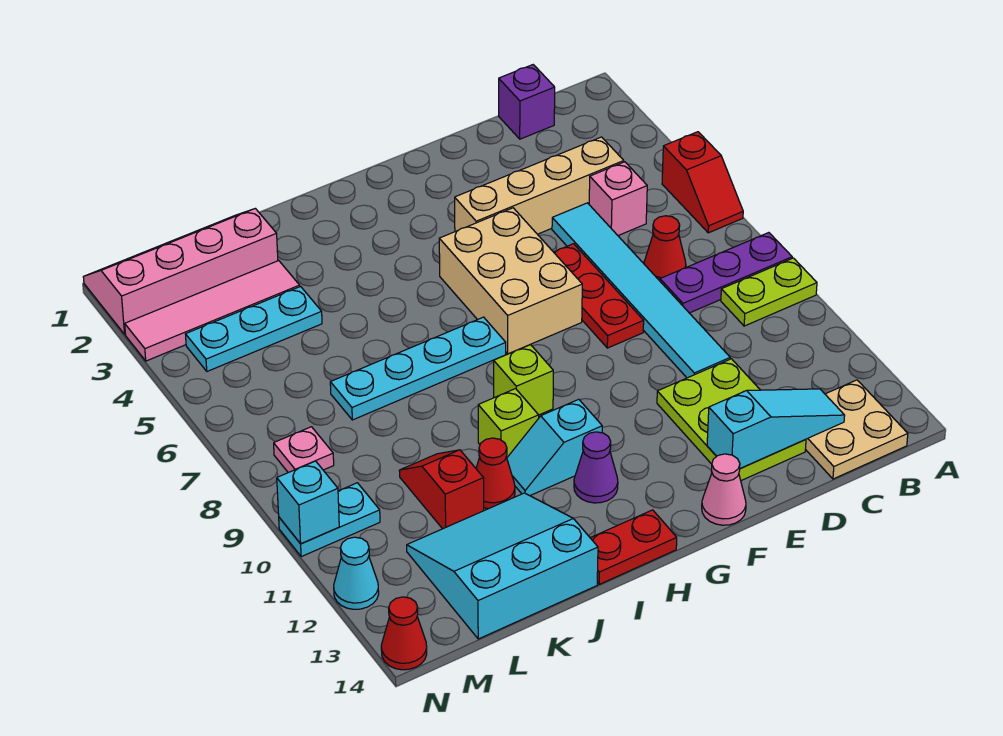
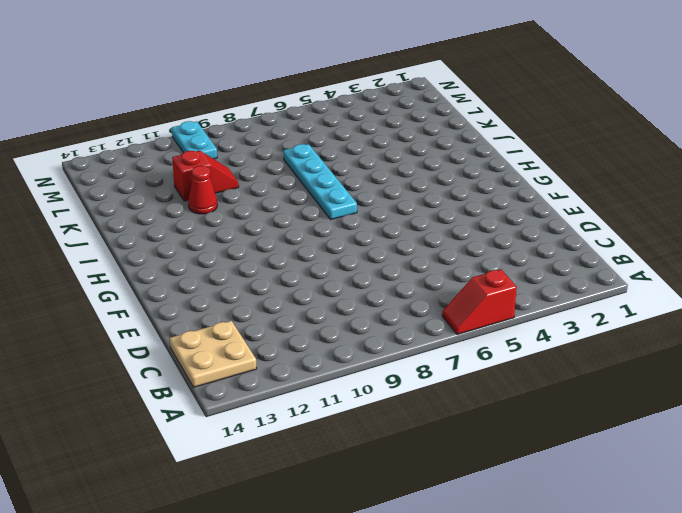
none -> purple plate A8:C8 level 1
none -> lime plate A9:B9 level 1
none -> purple brick C1 level 1
none -> tan brick C4:F4 level 1

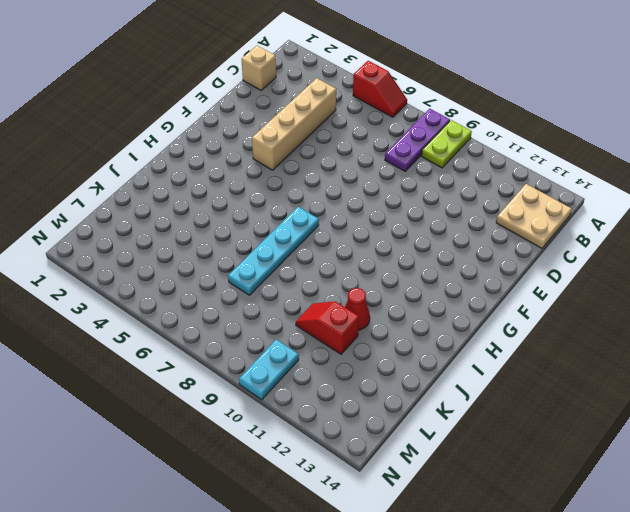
tan brick C1 level 1 -> purple brick C1 level 1
none -> pink brick C5 level 1
none -> red cone C7 level 1
none -> cyan tile D5:D10 level 1
none -> lime plate D11:E13 level 1

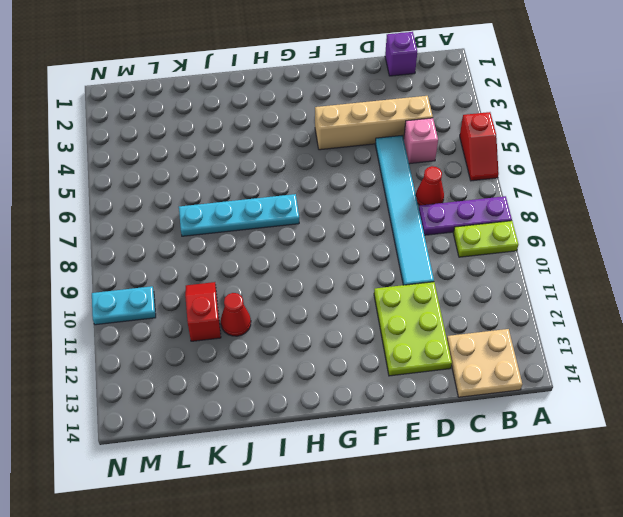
none -> red plate E6:E8 level 1
none -> tan brick F5:G7 level 1
none -> pink cone F14 level 1
none -> lime brick H9 level 1

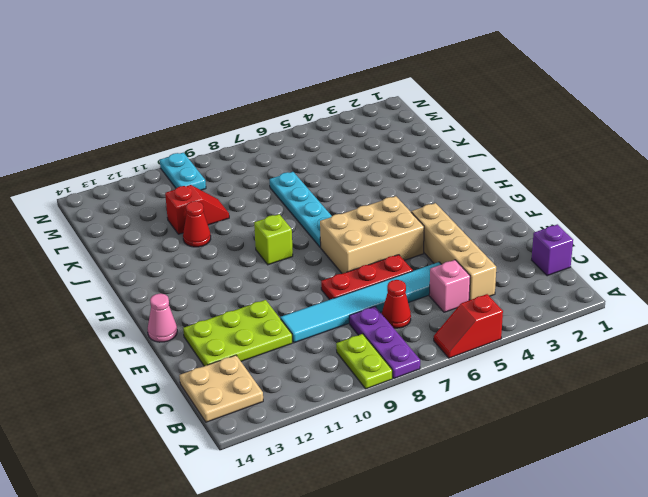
none -> cyan slope H11:I11 level 1 top H
none -> purple cone H12 level 1
none -> red plate H14:I14 level 1
none -> lime brick I10 level 1

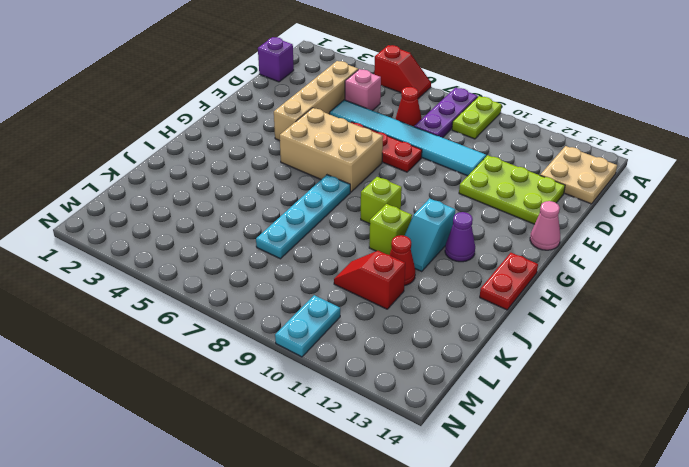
none -> cyan slope J12:L14 level 1 top 14
none -> pink slope K1:N2 level 1 top 2
none -> pink tile K3:N3 level 1
none -> cyan plate K4:M4 level 1

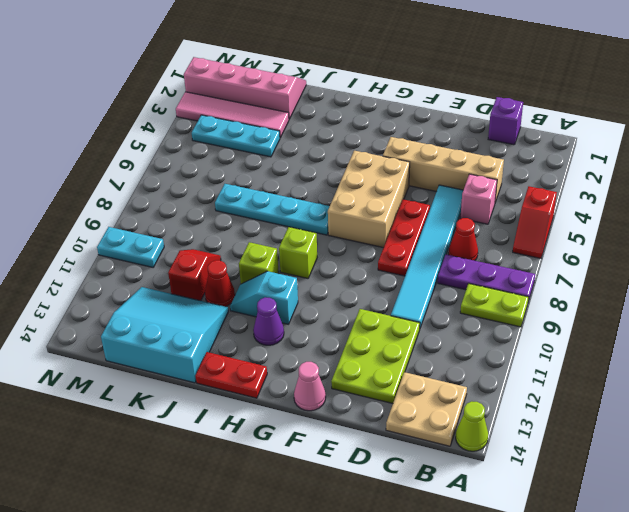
lime cone A14 level 1 -> none
none -> pink plate M8 level 1
none -> cyan cone N12 level 1
none -> red cone N14 level 1
none -> cyan slope C13:E13 level 2 top E

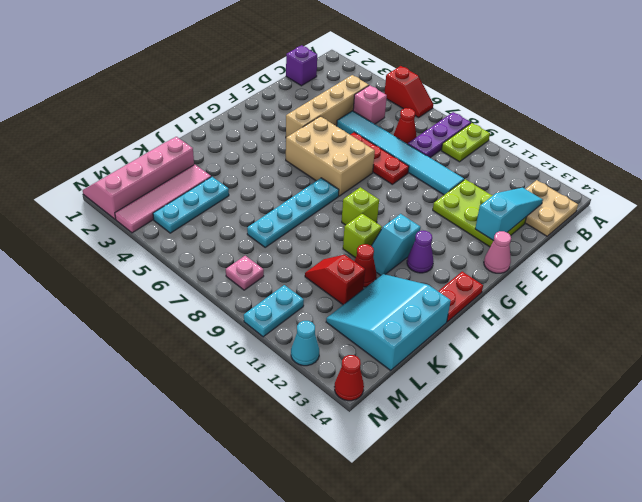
none -> cyan brick N10 level 2

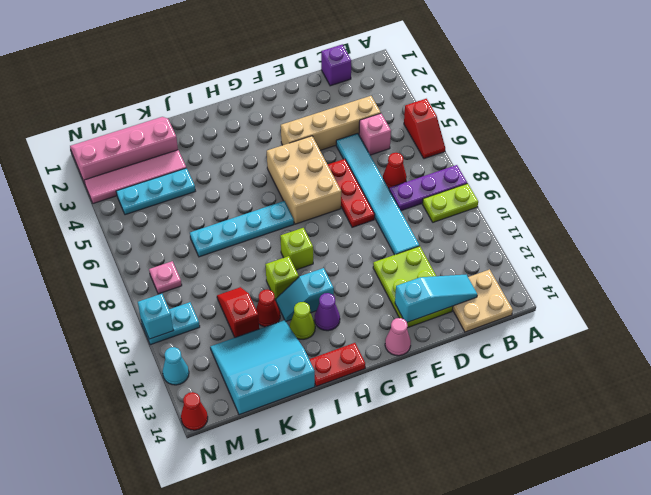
lime cone I12 level 1 -> none

